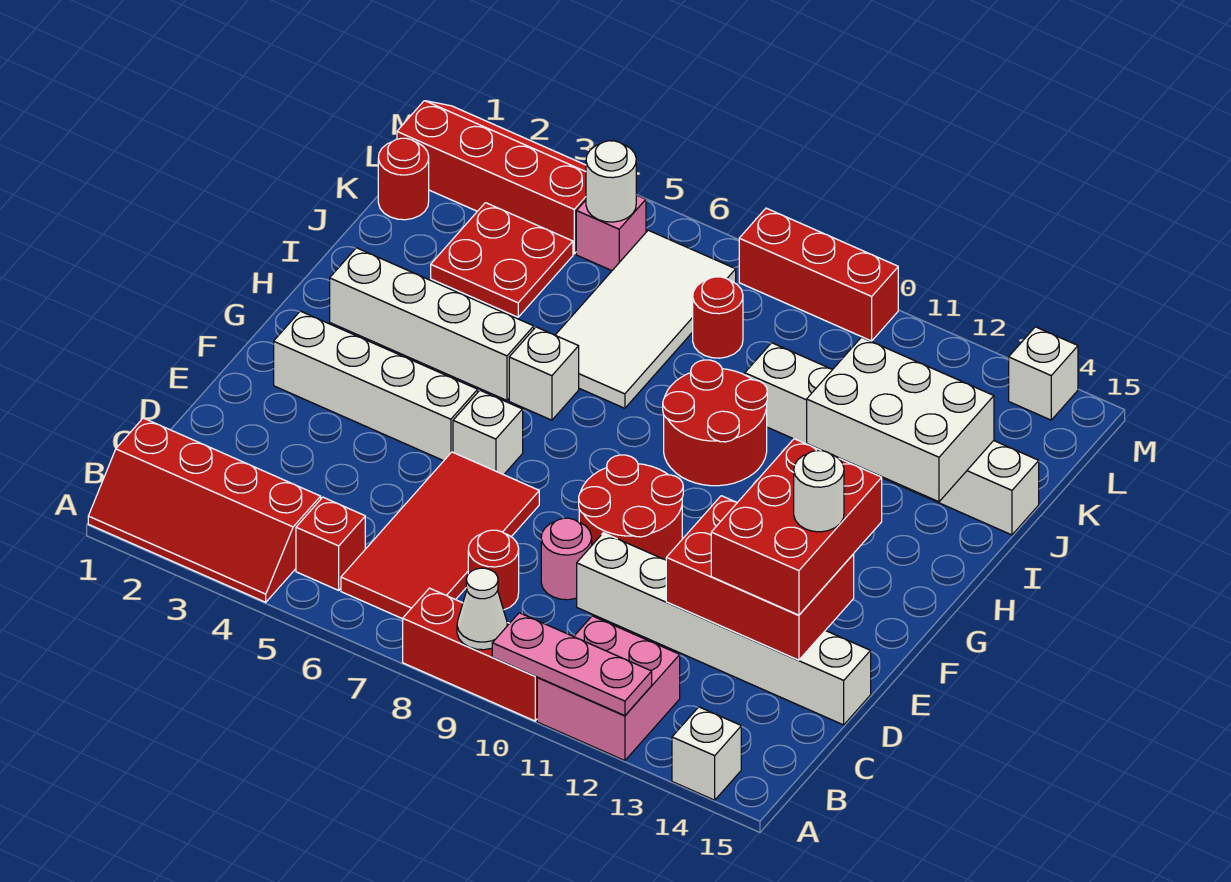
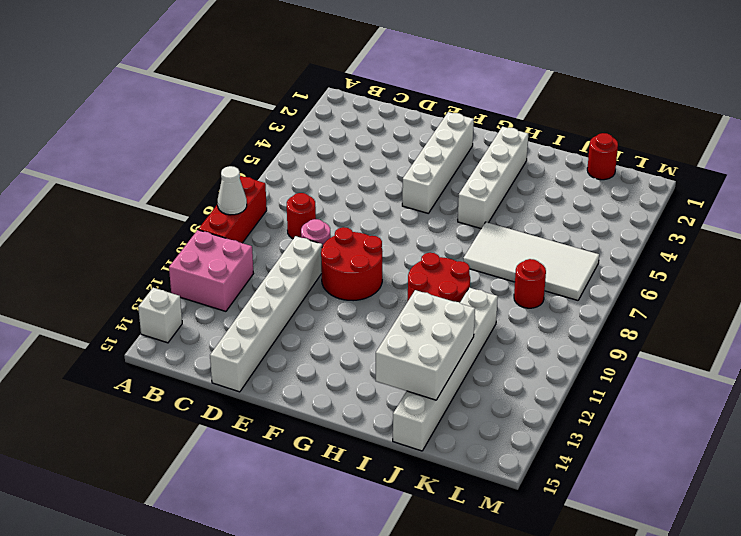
none -> red slope A1:B4 level 1 top B
none -> red brick B5 level 1
none -> red tile B6:E7 level 1
none -> white brick F6 level 1

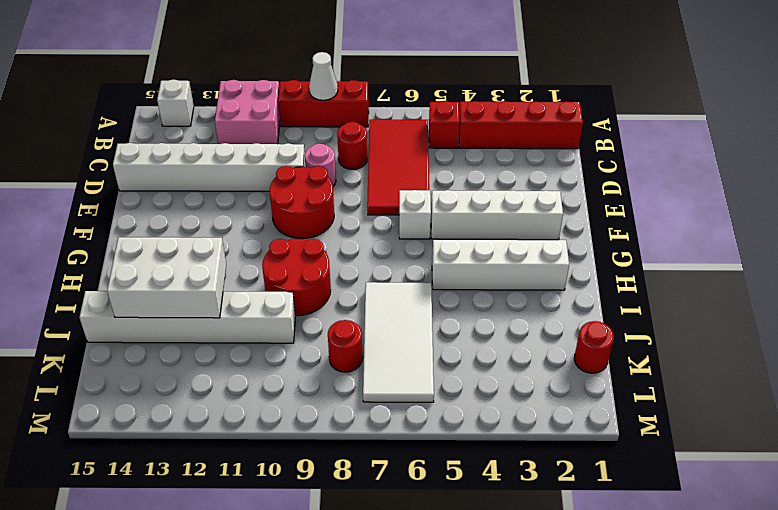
none -> white brick H6 level 1
none -> red plate J3:K4 level 1
none -> red slope L1:M4 level 1 top L
none -> pink brick L5 level 1

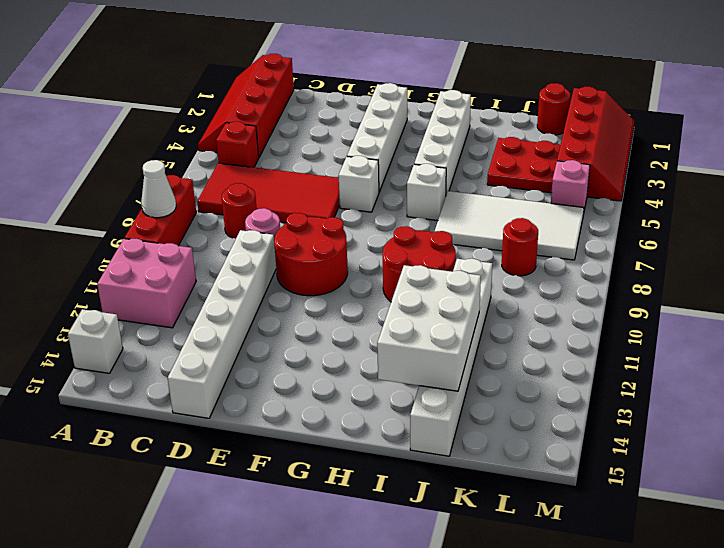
none -> red brick M8:M10 level 1
none -> white brick M14 level 1
none -> pink plate A10:A12 level 2
none -> red brick D12:E14 level 2

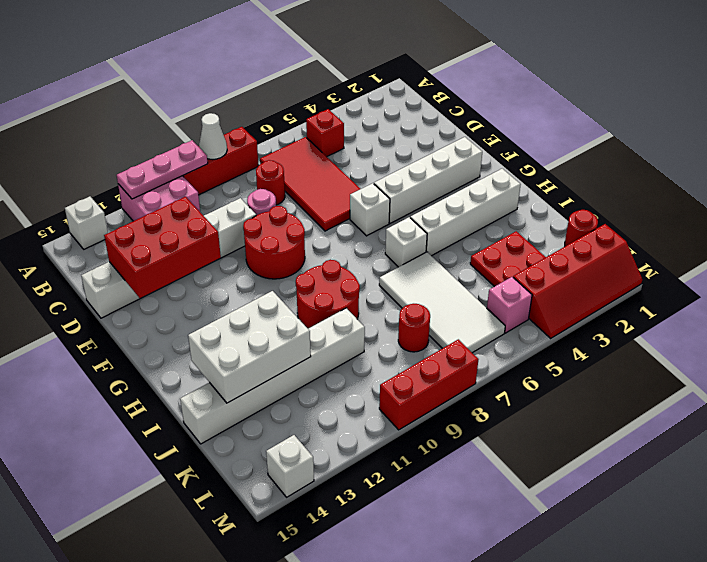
none -> red slope A1:B4 level 1 top B
none -> white round brick L5 level 2
none -> red brick D13:F14 level 3
none -> white round brick E14 level 4

